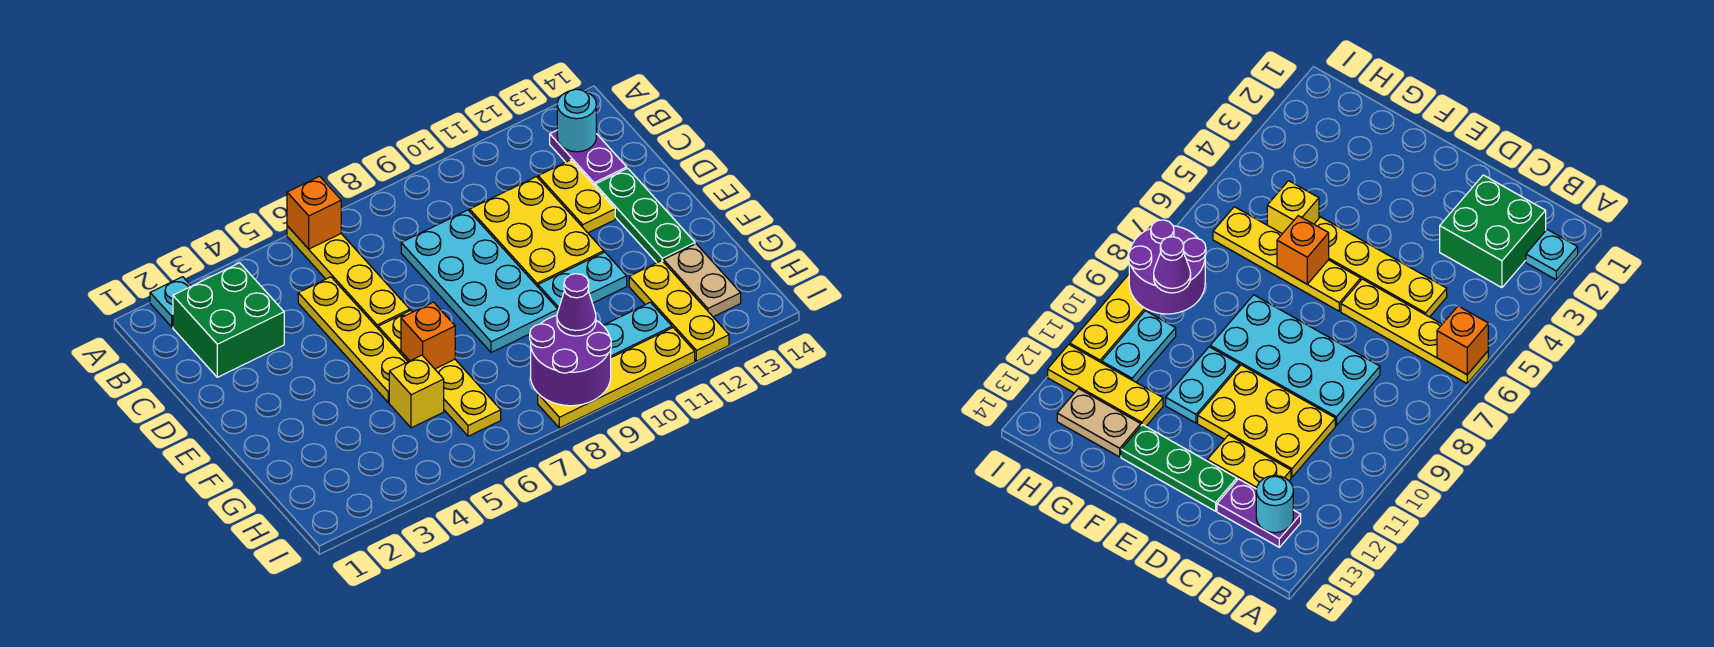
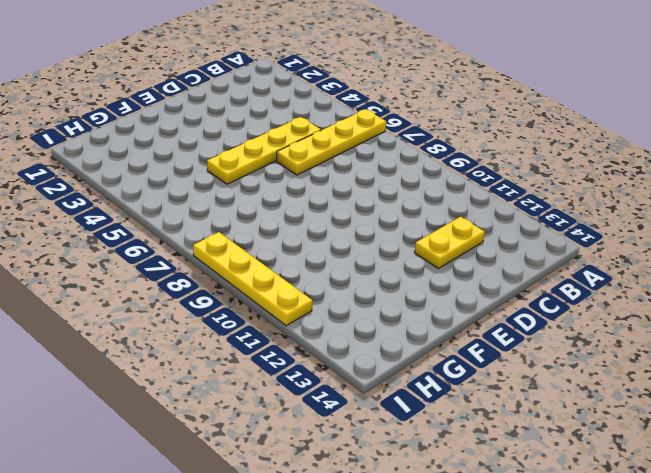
none -> cyan plate A2 level 1
none -> green brick B2:C3 level 1
none -> purple plate B13:C13 level 1

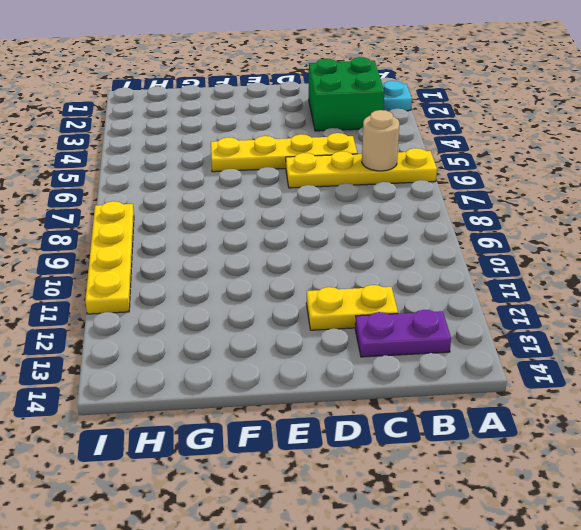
tan round brick B6 level 2 -> none
none -> cyan plate C8:F9 level 1
none -> yellow plate C10:E11 level 1
none -> green plate D13:F13 level 1

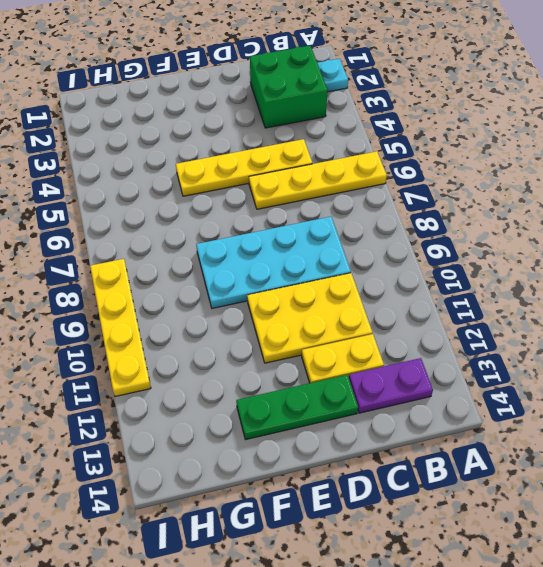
none -> yellow plate E6:H6 level 1
none -> cyan plate F10:F11 level 1
none -> yellow brick G5 level 1

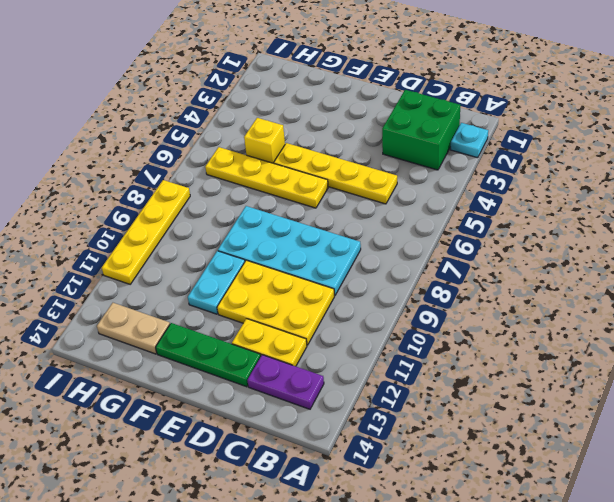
none -> yellow plate A6:D6 level 1
none -> yellow plate G12:I12 level 1
none -> cyan plate H10:H11 level 1

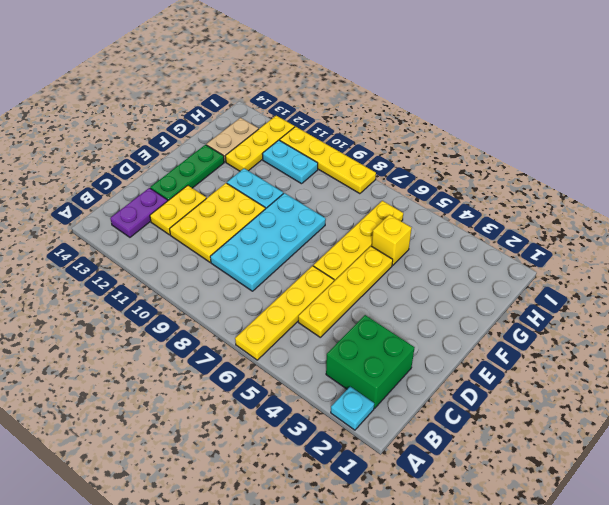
none -> orange brick A6 level 2
none -> cyan round brick B13 level 2
none -> orange brick F6 level 2

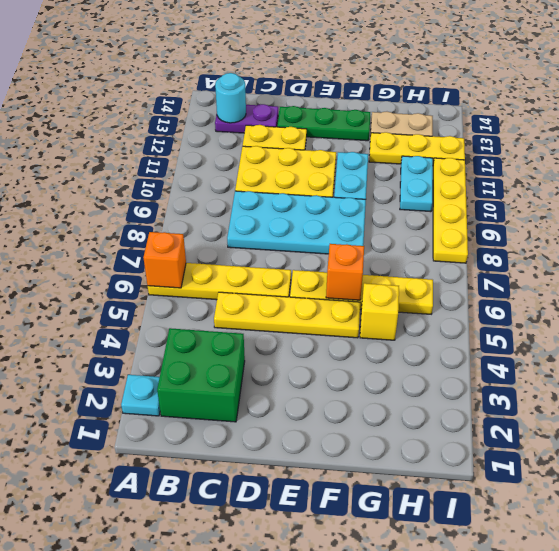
none -> purple round brick H8:I9 level 2
none -> purple cone H9 level 3

